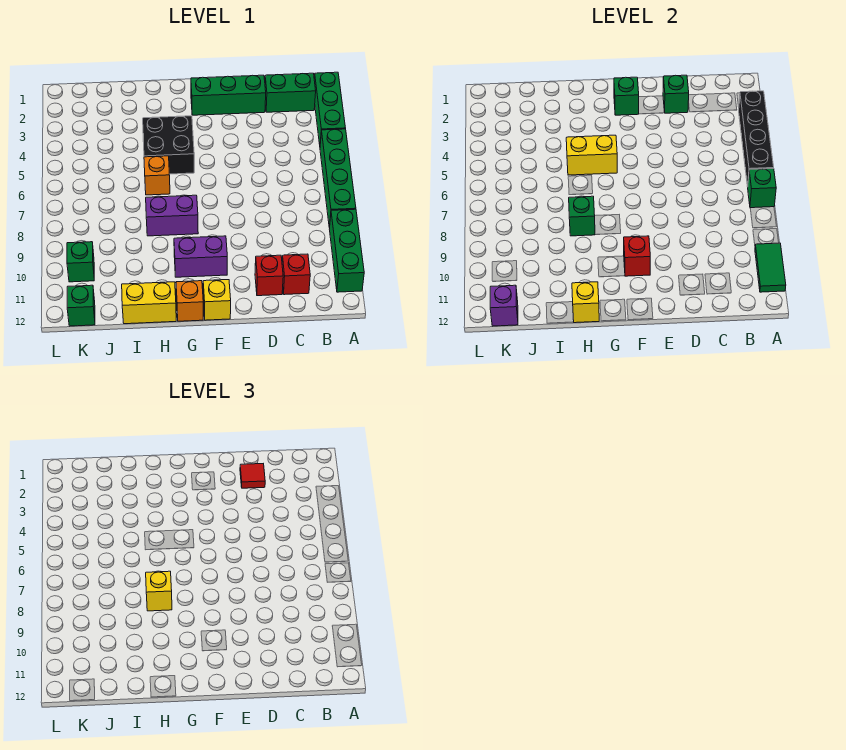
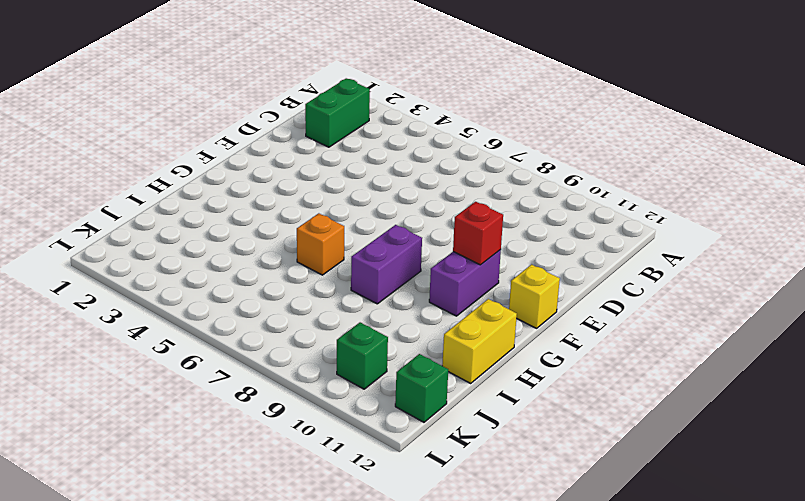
none -> green brick A2:A4 level 1
none -> green brick A5:A8 level 1
none -> green brick A9:A11 level 1

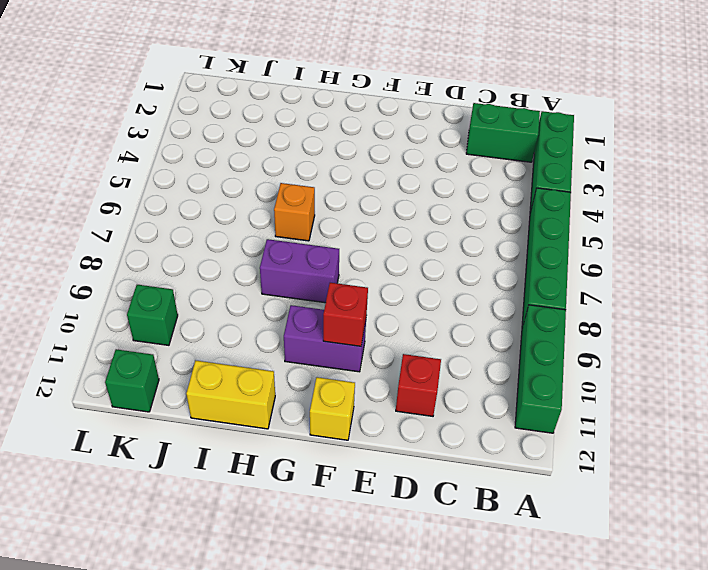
none -> red brick C11 level 1
none -> green brick D2:F2 level 1
none -> black brick G4:H5 level 1

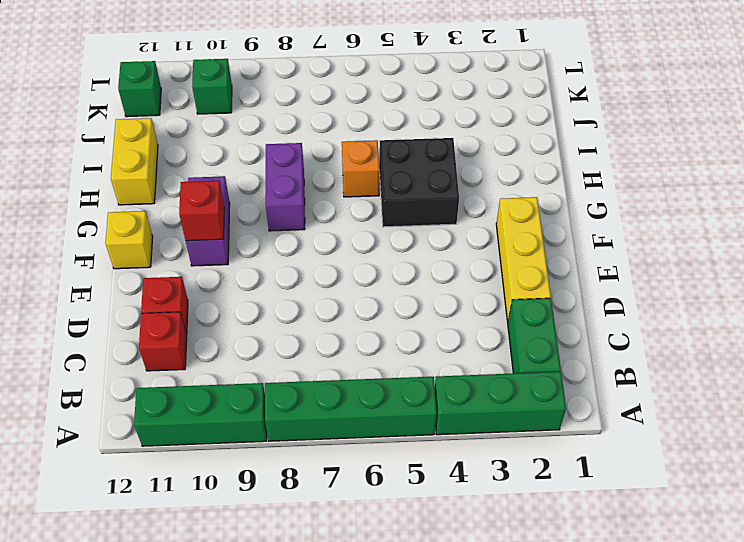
yellow brick D2:F2 level 1 -> green brick D2:F2 level 1
none -> orange brick G12 level 1
none -> black brick A3:A6 level 2
none -> green brick A7 level 2

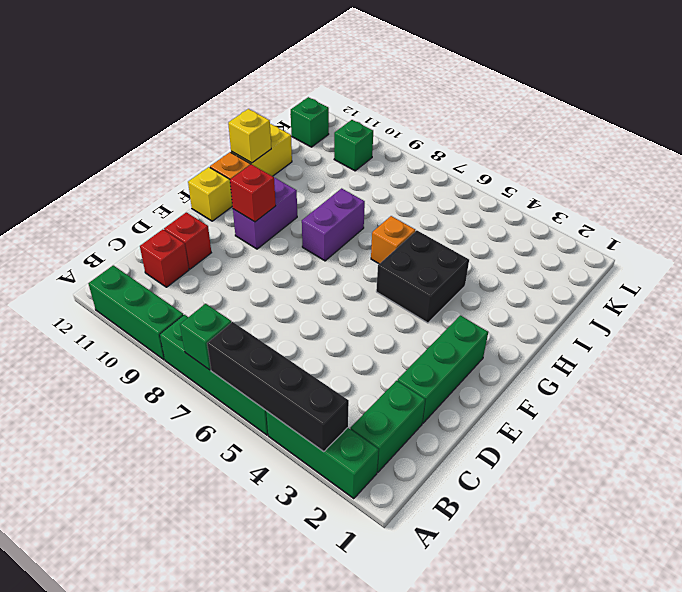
none -> green tile A10:A11 level 2
none -> green brick D2 level 2
none -> green brick F2 level 2

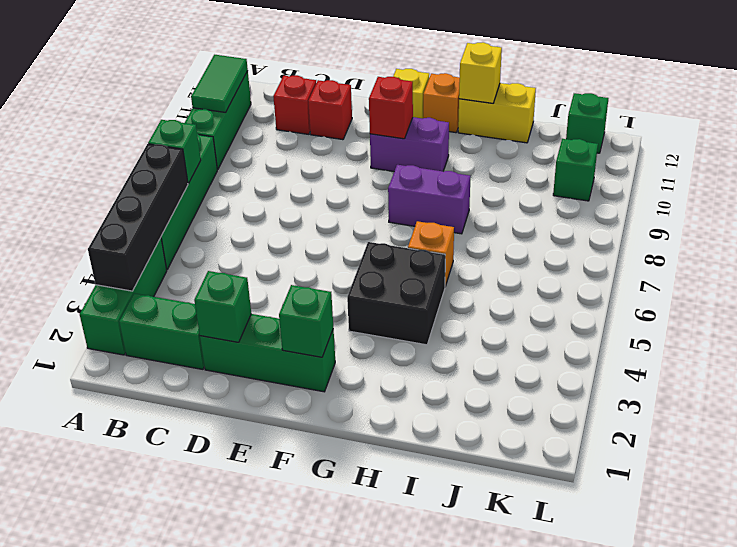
none -> yellow brick G5:H5 level 2
none -> green brick H8 level 2
none -> purple brick K12 level 2

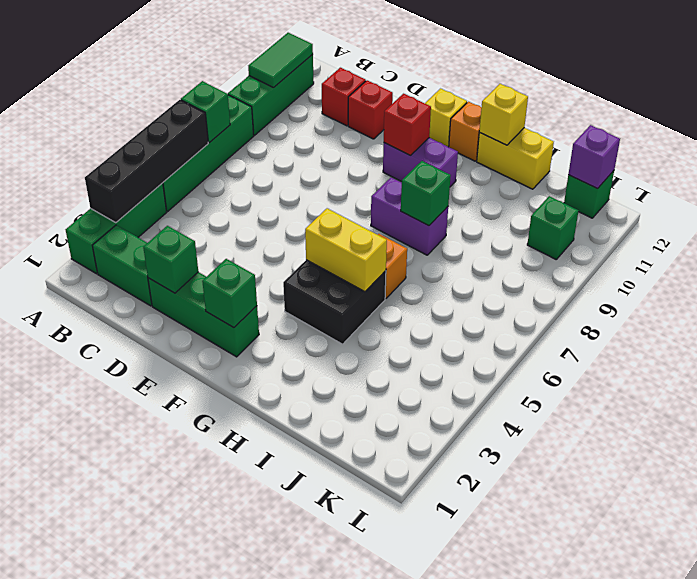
none -> red tile D2 level 3
none -> yellow brick H8 level 3

